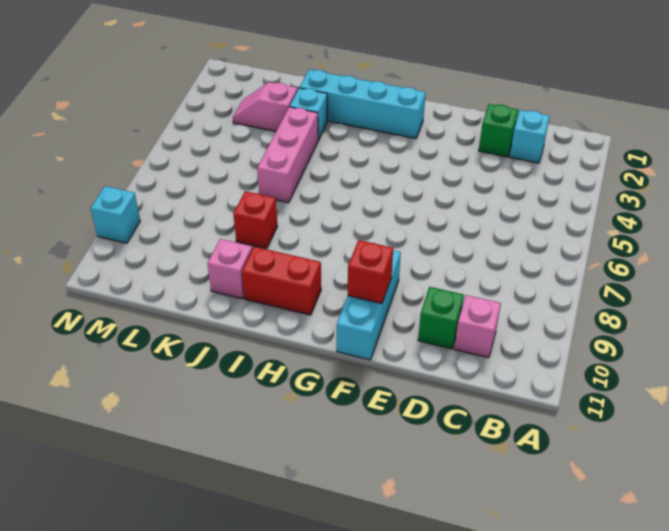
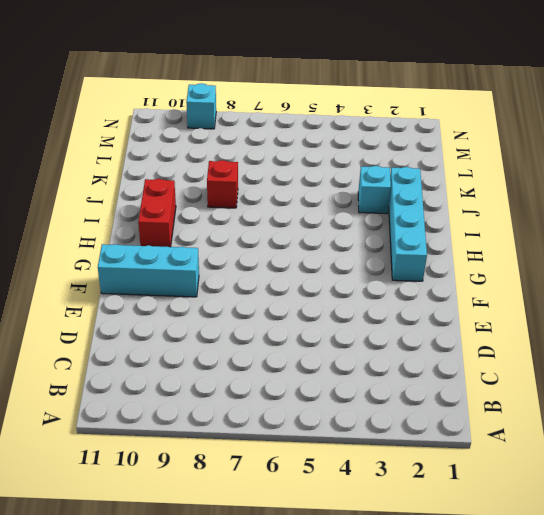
none -> cyan brick C2 level 1
none -> pink brick C10 level 1
none -> green brick D2 level 1

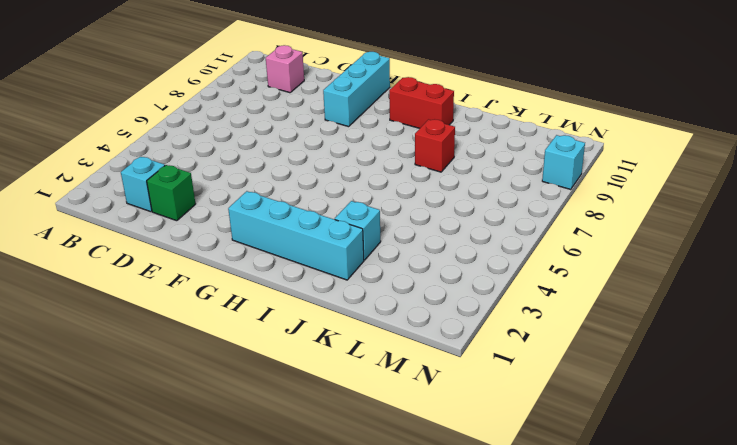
none -> green brick D10 level 1
none -> pink brick J4:J6 level 1
none -> pink brick J10 level 1

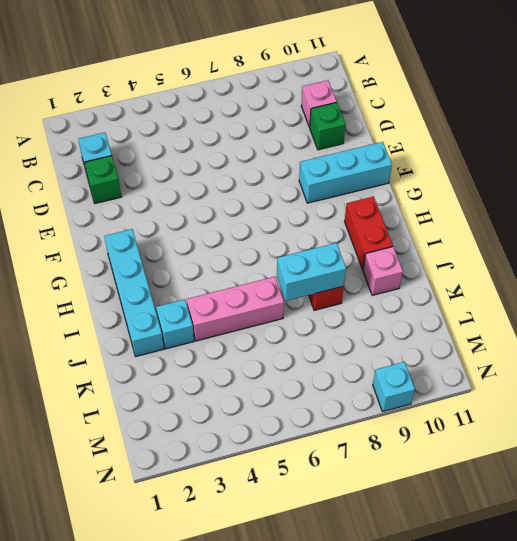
cyan brick J7:J8 level 2 -> none
none -> pink slope K3:L3 level 1 top K
none -> red brick F10 level 2

